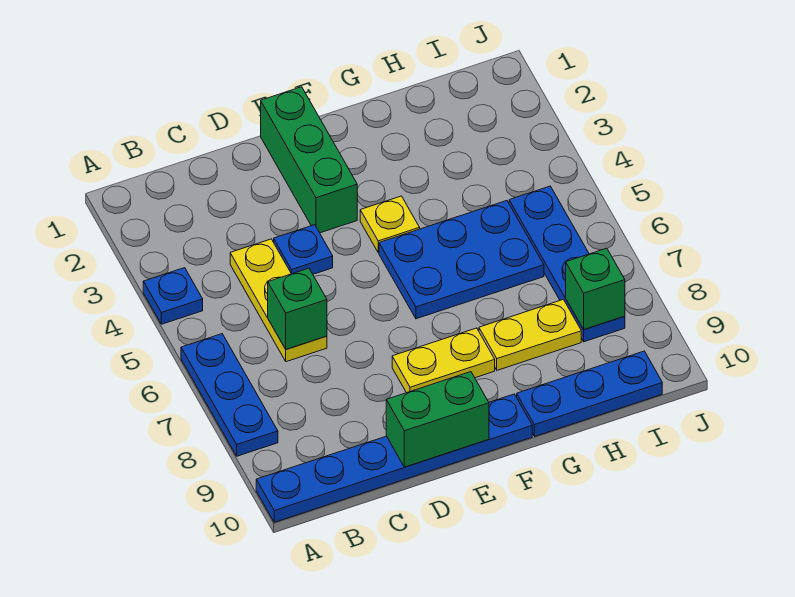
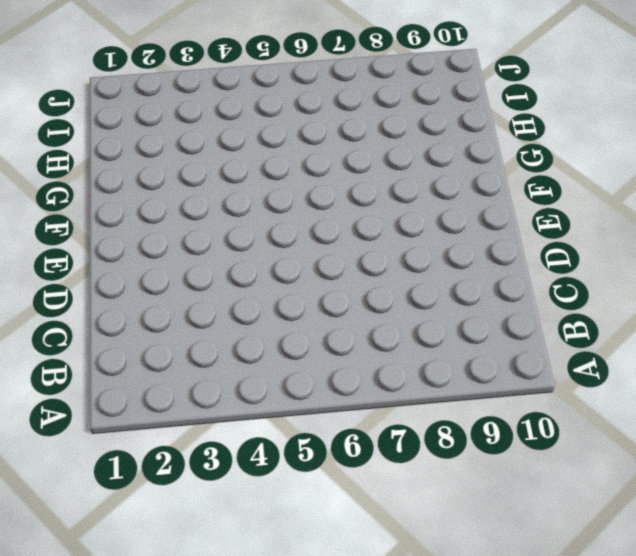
none -> blue plate A4 level 1
none -> blue plate A6:A8 level 1
none -> blue plate A10:F10 level 1

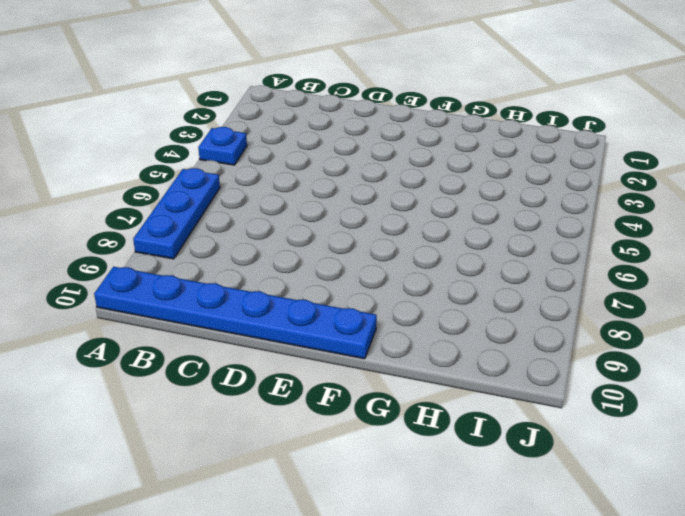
none -> yellow plate C4:C6 level 1
none -> blue plate D4 level 1
none -> green brick E1:E3 level 1

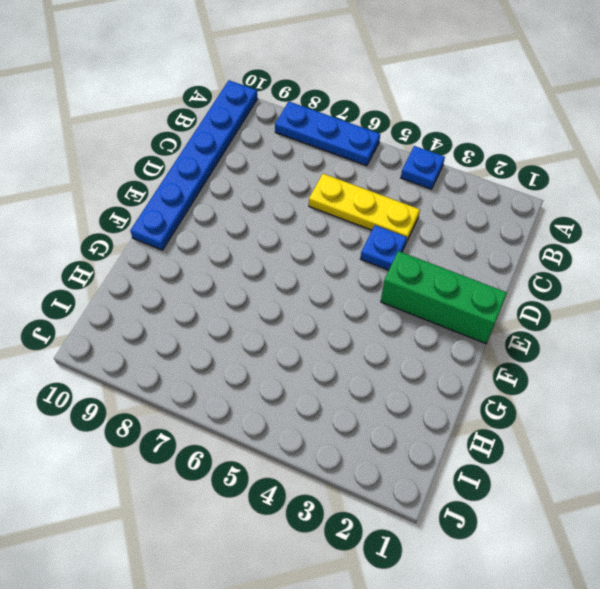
none -> yellow plate E8:F8 level 1
none -> yellow plate F4 level 1
none -> blue plate F5:H6 level 1

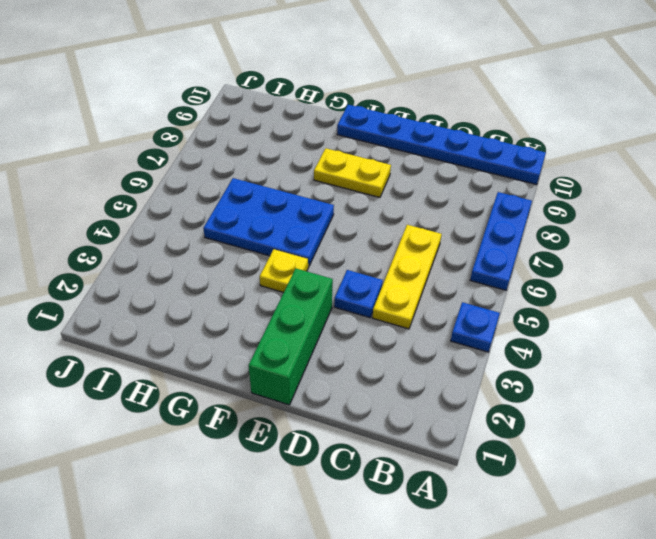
none -> yellow plate G8:H8 level 1
none -> blue plate G10:I10 level 1
none -> blue plate I5:I8 level 1

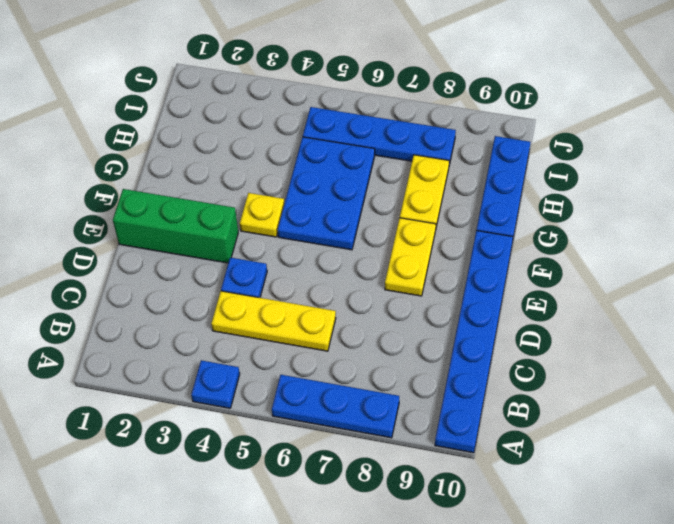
none -> green brick C6 level 2
none -> green brick D10:E10 level 2
none -> green brick I8 level 2

